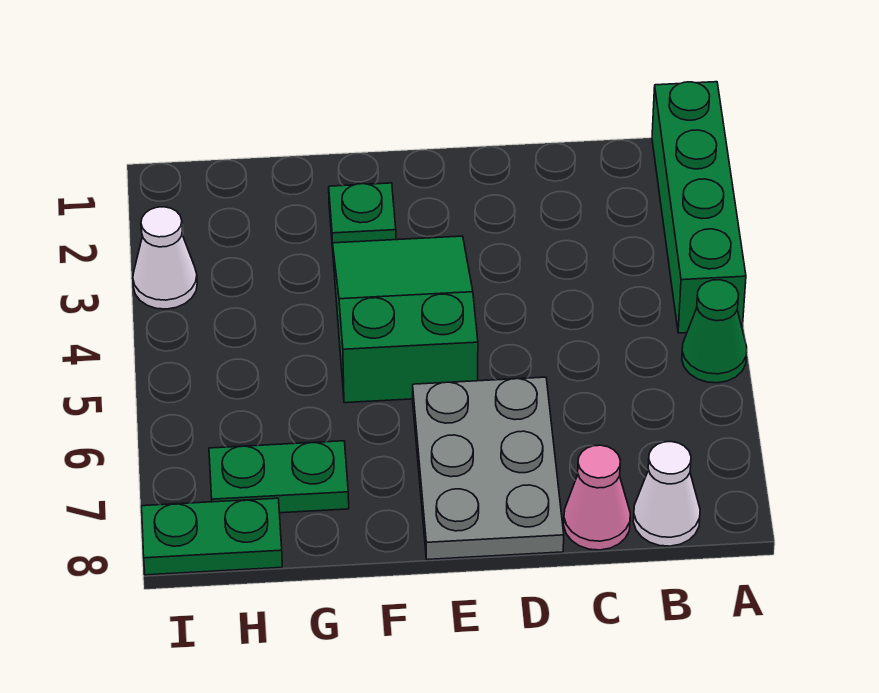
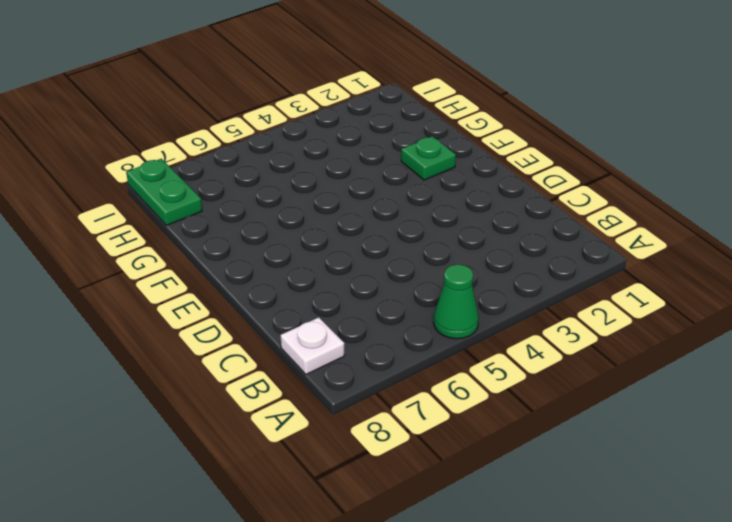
white plate B8 level 1 -> white cone B8 level 1
none -> green brick A1:A4 level 1
none -> pink cone C8 level 1

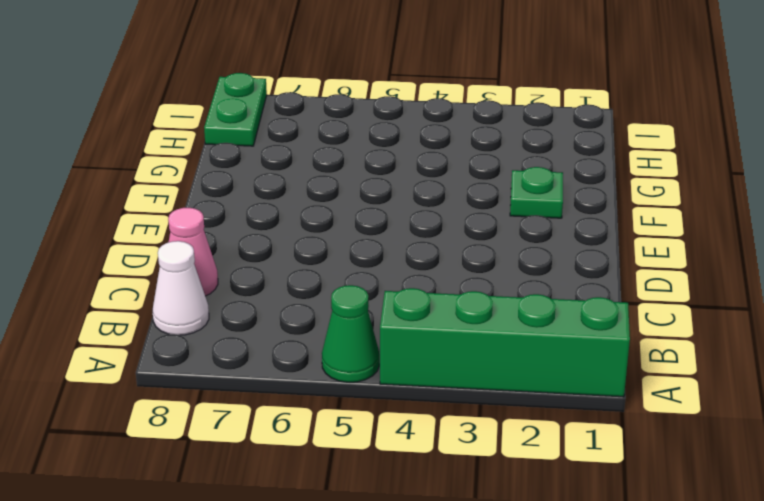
none -> grey plate D6:E8 level 1
none -> green slope E3:F5 level 1 top 5

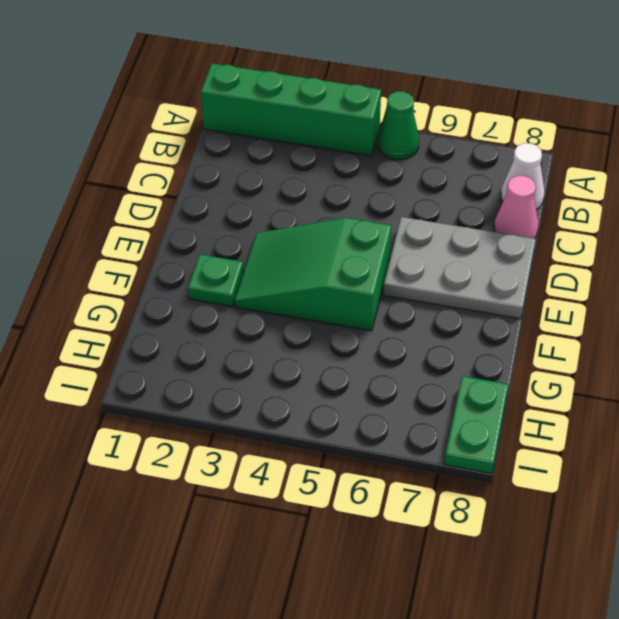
none -> green plate G7:H7 level 1
none -> white cone I3 level 1

